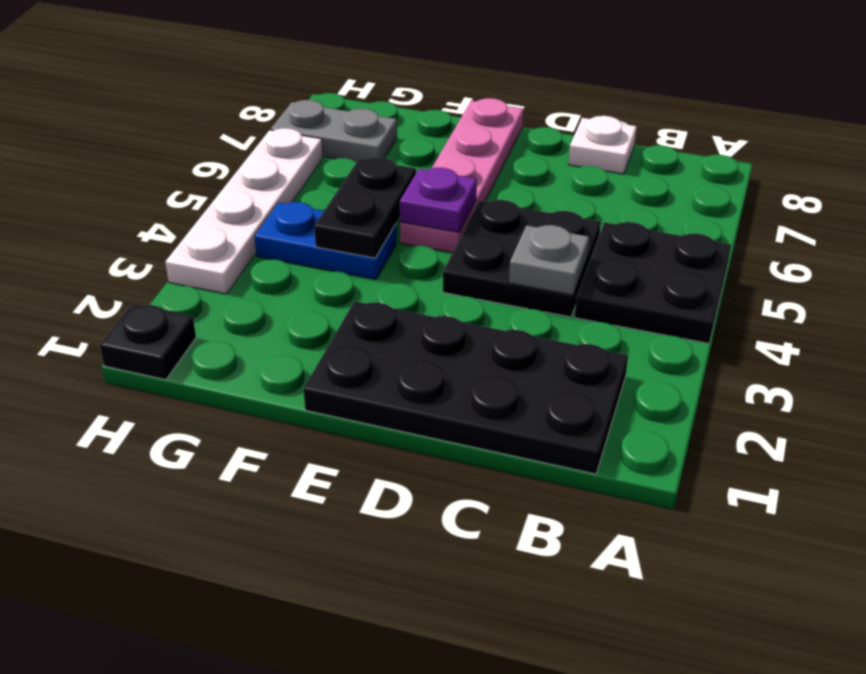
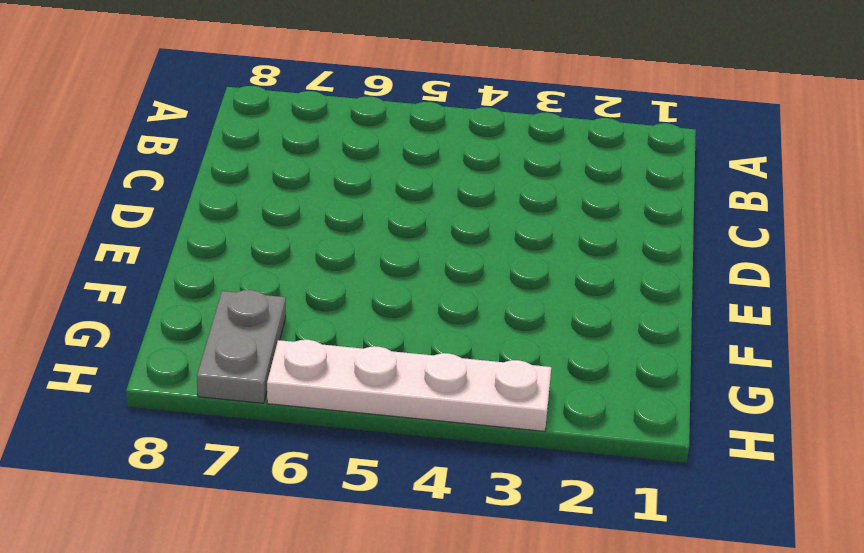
none -> black plate A4:B5 level 1
none -> black plate B1:E2 level 1
none -> black plate C4:D5 level 1

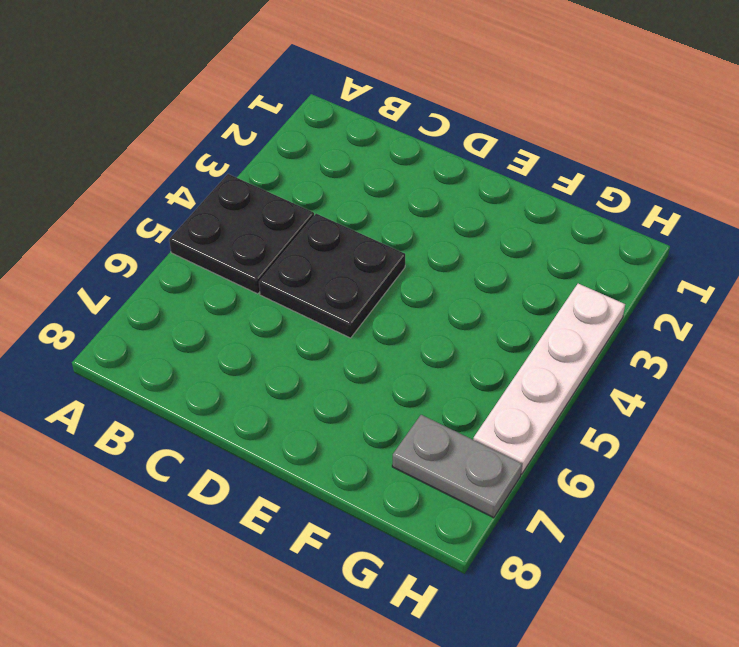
none -> black plate B1:E2 level 1
none -> white plate C8 level 1
none -> pink plate E5:E8 level 1

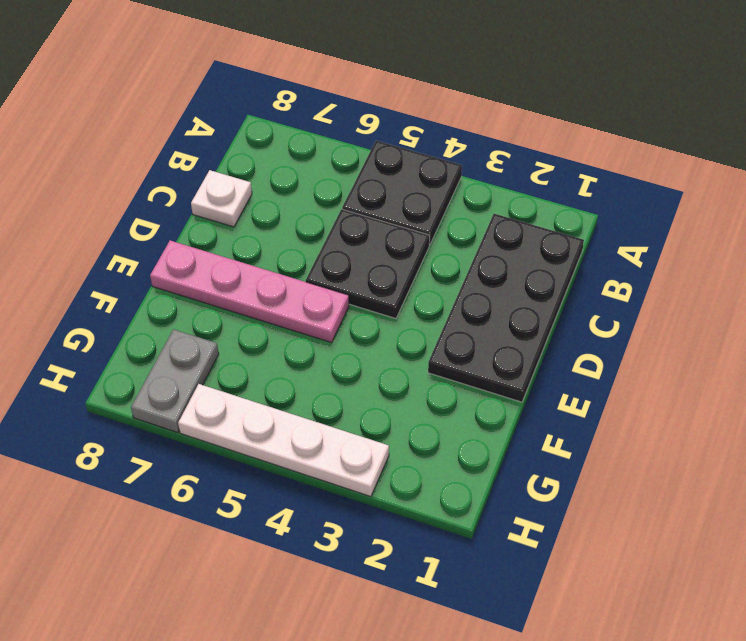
none -> blue plate F4:G4 level 1
none -> black plate H1 level 1
none -> grey plate C4 level 2

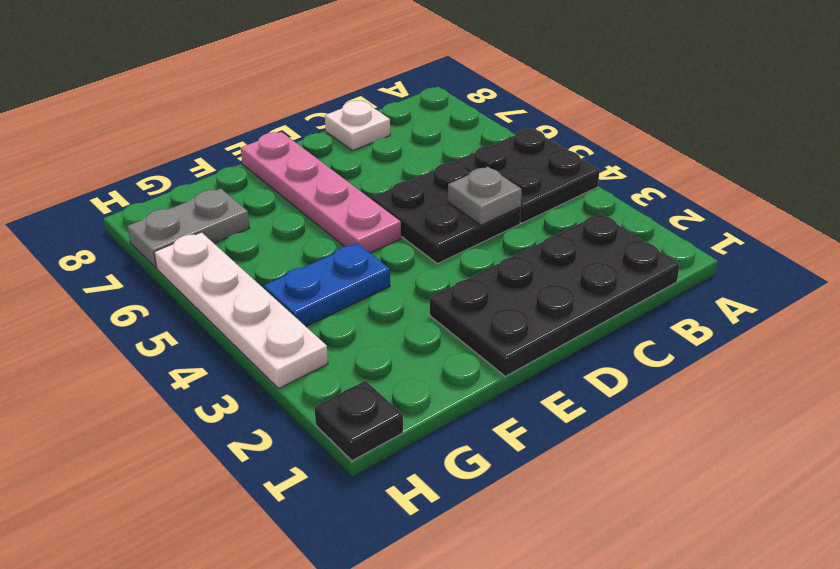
none -> purple plate E5 level 2
none -> black plate F4:F5 level 2

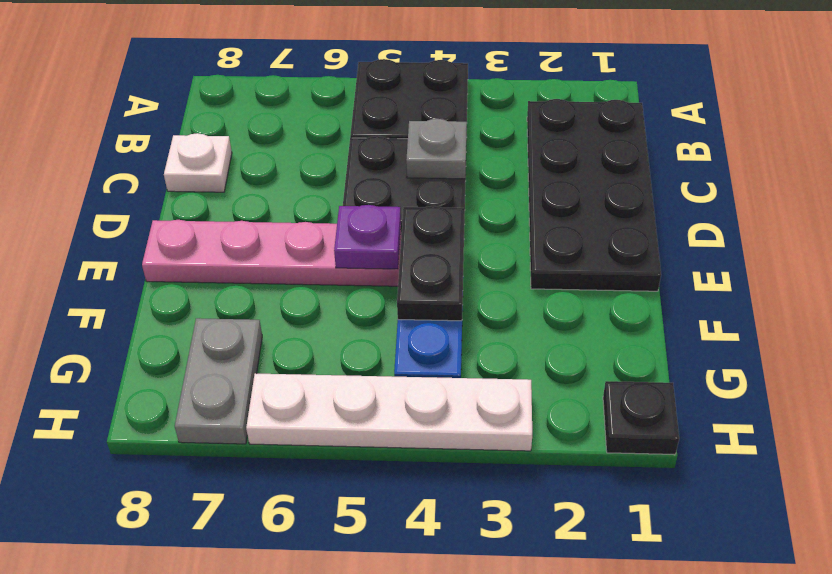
black plate E4:F4 level 2 -> black plate F4:F5 level 2

